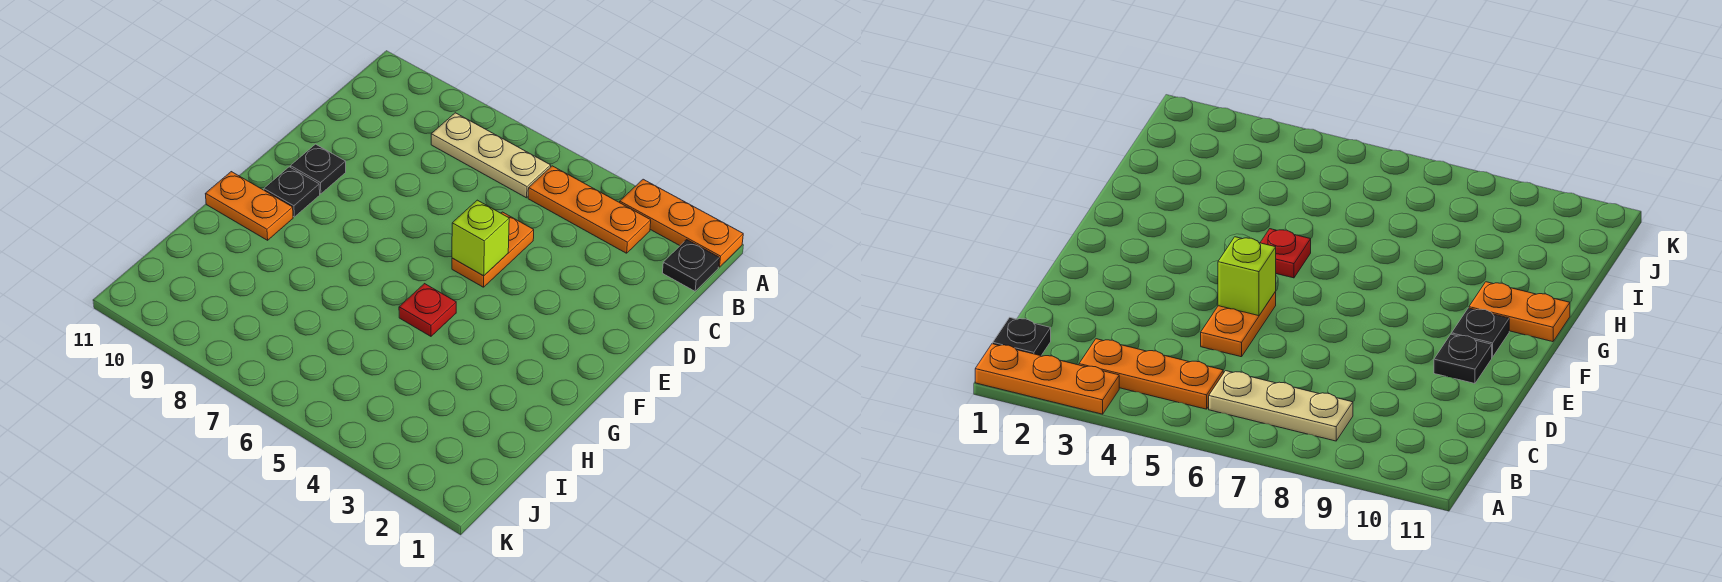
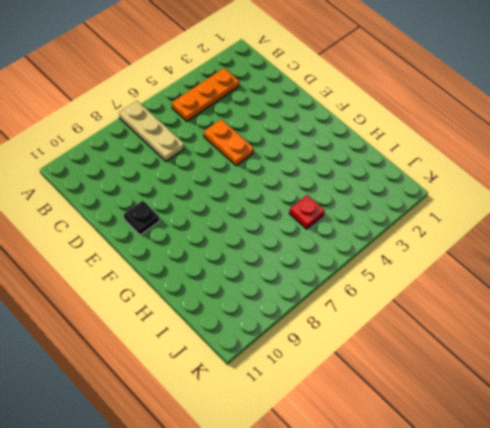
tan plate A7:C7 level 1 -> tan plate B6:B8 level 1
red plate I5 level 1 -> red plate G5 level 1
none -> orange plate A1:A3 level 1
none -> black plate B1 level 1

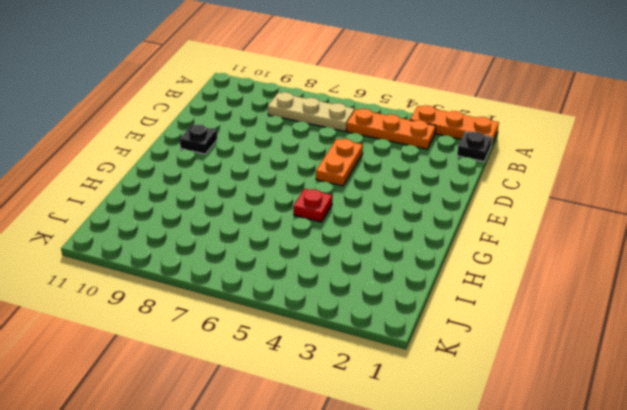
none -> black plate F10 level 1
none -> orange plate G10:G11 level 1

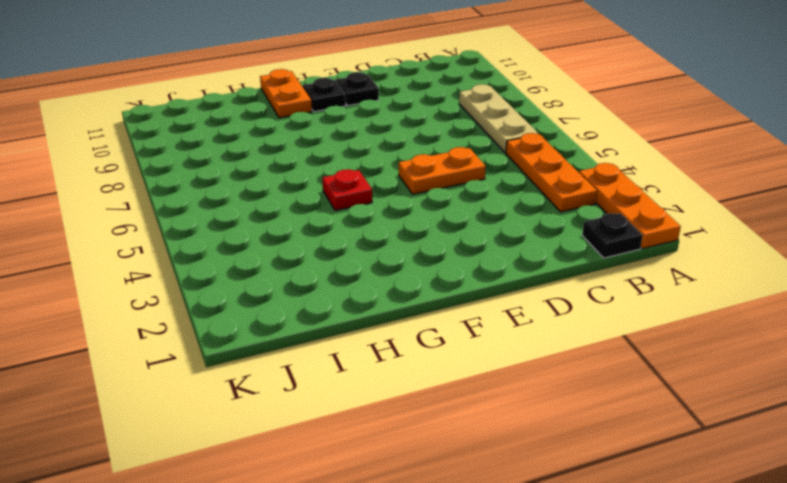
none -> lime brick E5 level 2

